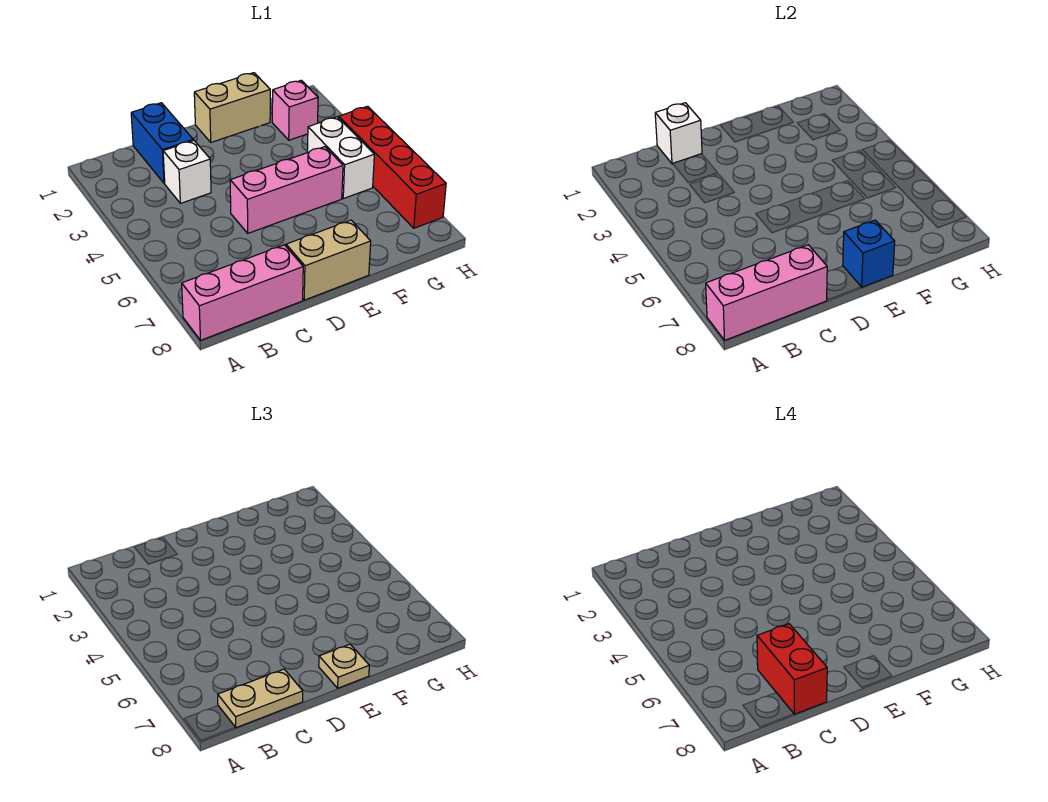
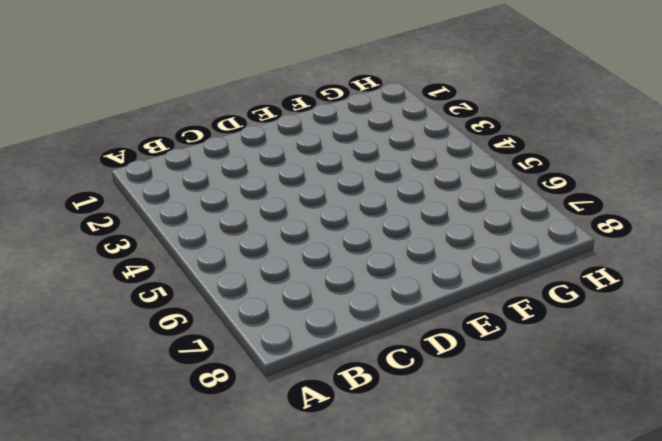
none -> pink brick A8:C8 level 1
none -> blue brick C1:C2 level 1
none -> white brick C3 level 1

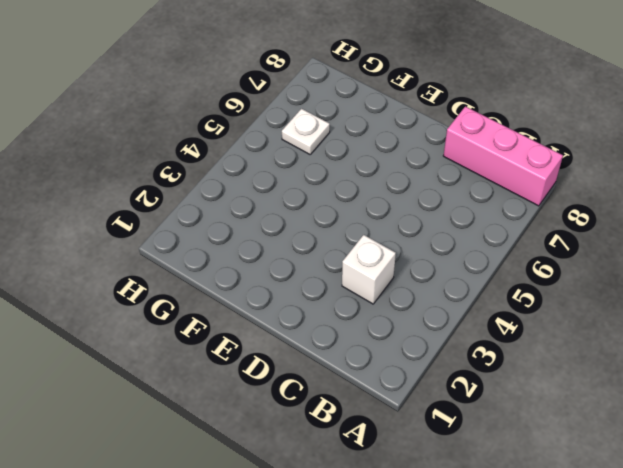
white plate G6 level 1 -> none
none -> blue brick C1:C2 level 1
none -> pink brick D5:F5 level 1
none -> tan brick D8:E8 level 1

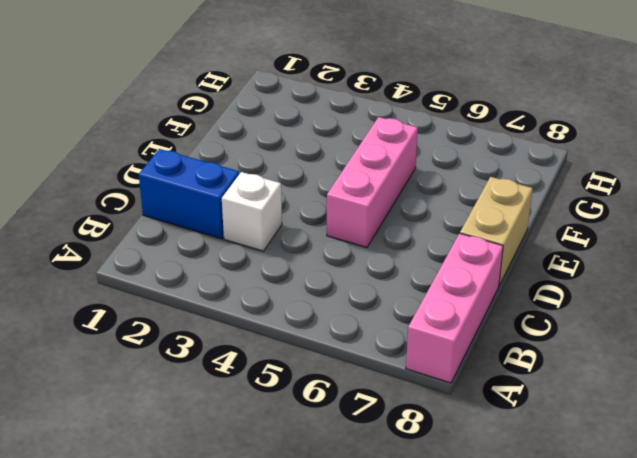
none -> tan brick E1:F1 level 1
none -> pink brick G2 level 1
none -> white brick G4:G5 level 1

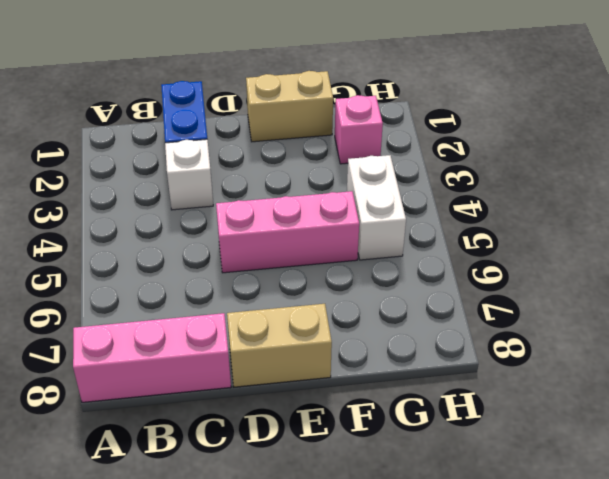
none -> red brick H4:H7 level 1
none -> pink brick A8:C8 level 2
none -> white brick C1 level 2

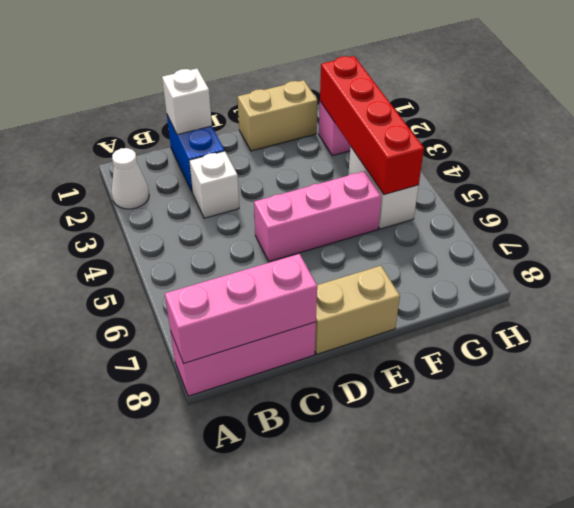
white cone A2 level 1 -> none
red brick G2:G5 level 2 -> red brick H4:H7 level 1
none -> blue brick E8 level 2
none -> tan plate B8:C8 level 3
none -> tan plate E8 level 3

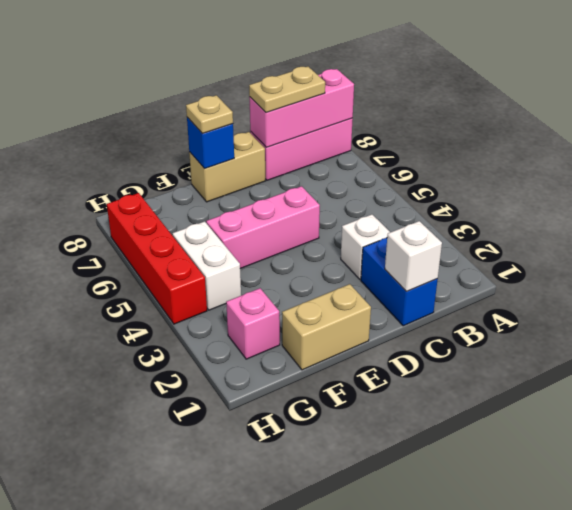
none -> red brick C7:C8 level 4

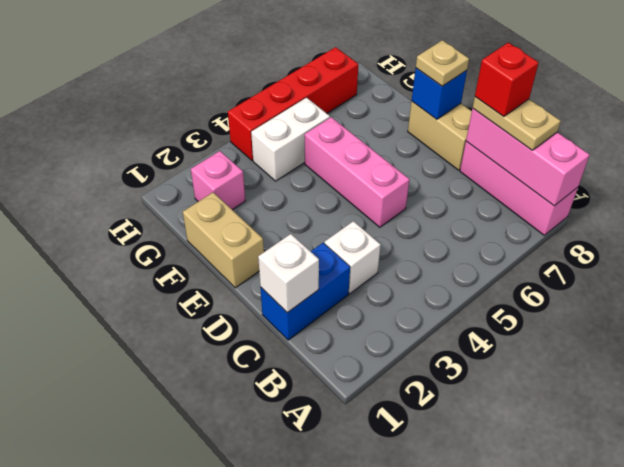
red brick C8 level 4 -> red brick C7:C8 level 4

